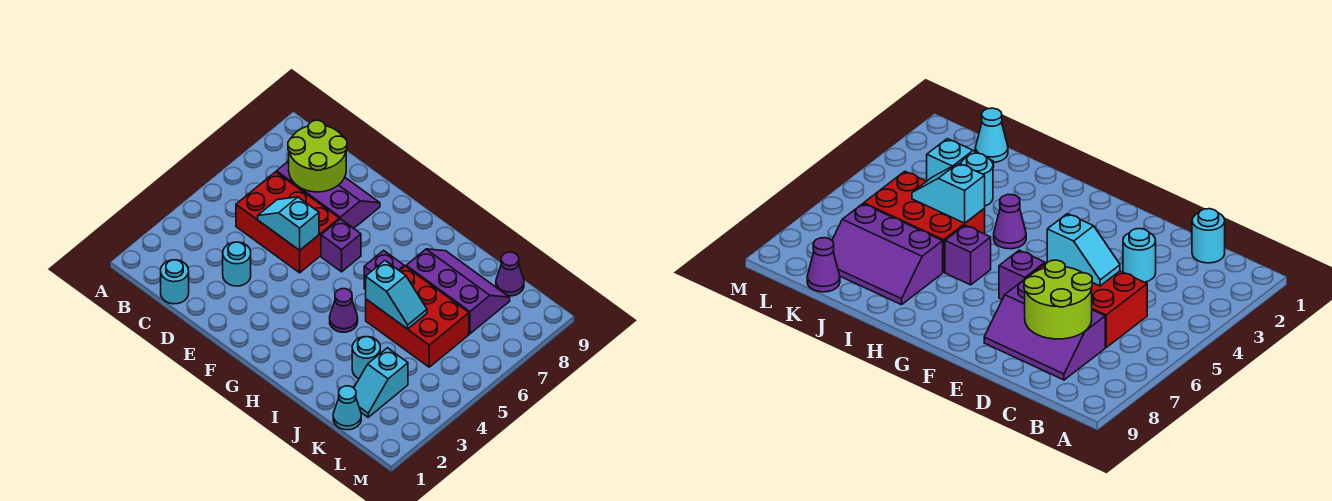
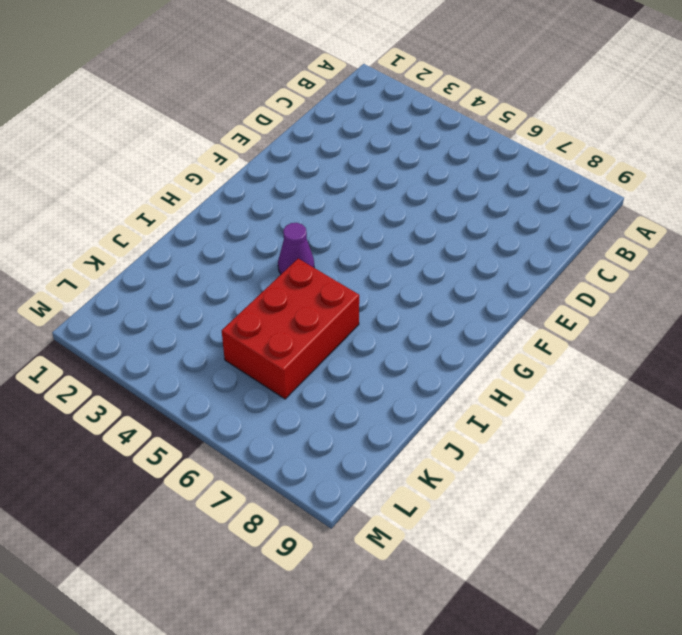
none -> cyan round brick C1 level 1
none -> red brick C5:E6 level 1
none -> purple slope C7:E8 level 1 top 7

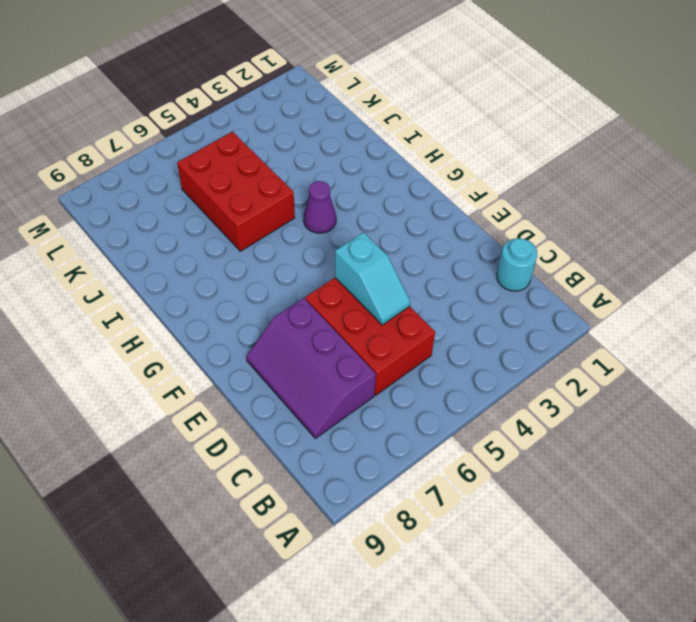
none -> cyan round brick D3 level 1
none -> purple brick F6 level 1
none -> purple brick H6 level 1

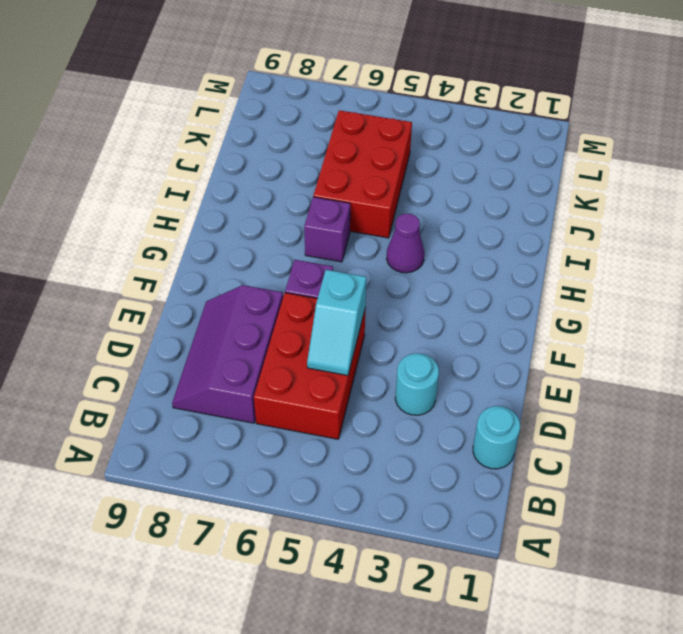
none -> purple slope I7:K8 level 1 top 7
none -> cyan round brick J3 level 1
none -> cyan cone K1 level 1

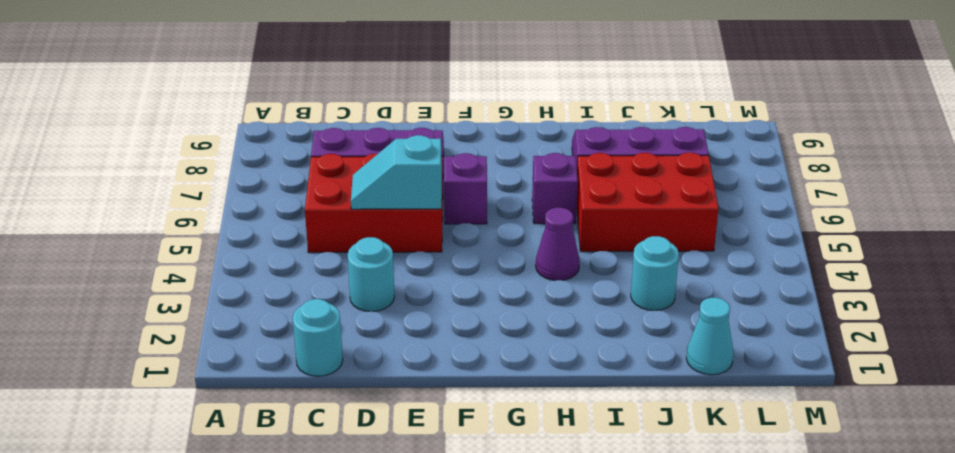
none -> cyan slope K2:K3 level 1 top 3
none -> purple cone K9 level 1
none -> lime round brick C7:D8 level 2

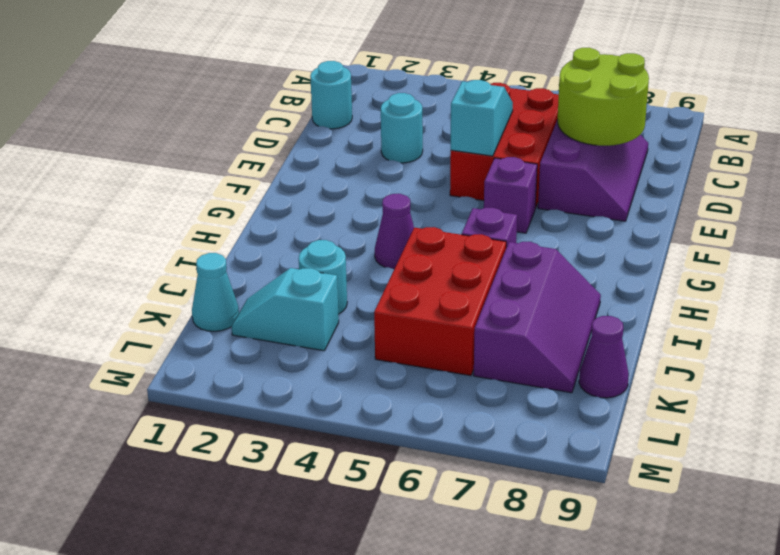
none -> cyan slope I5:J5 level 2 top I

